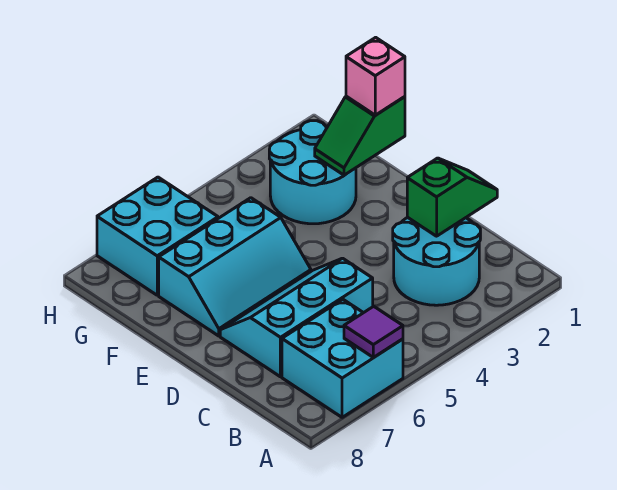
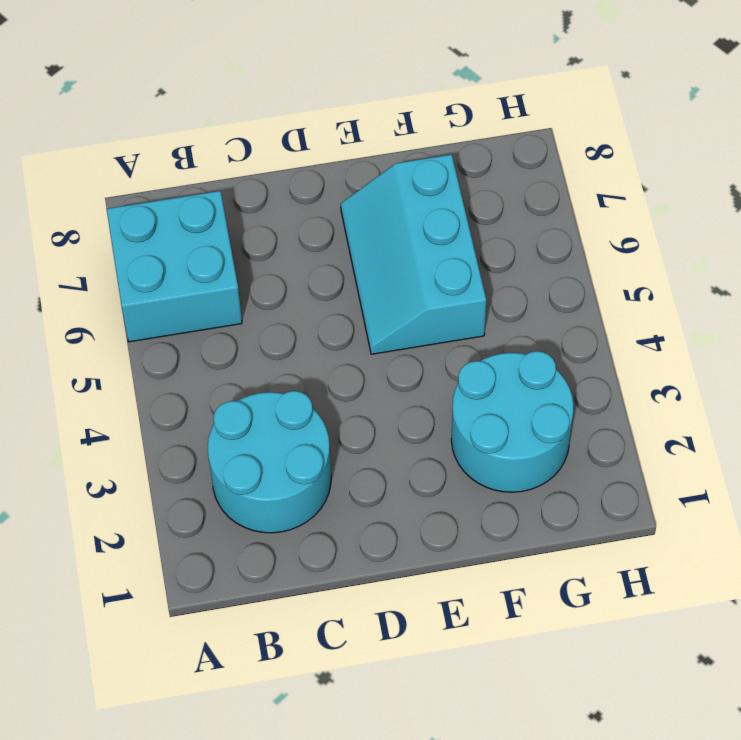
none -> cyan slope C5:D7 level 1 top C
none -> cyan brick G6:H7 level 1

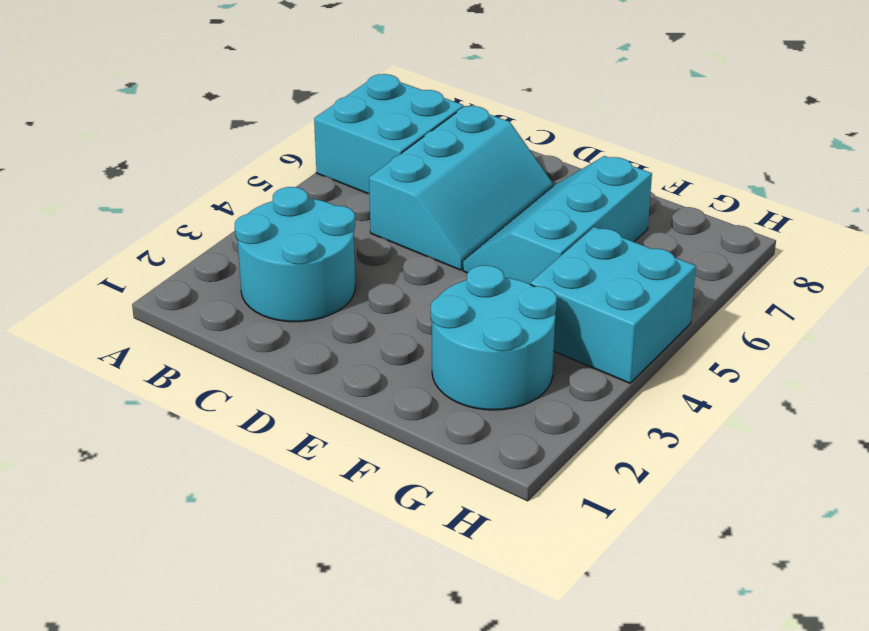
cyan brick G4:H5 level 1 -> cyan brick G6:H7 level 1
none -> purple tile A6 level 2
none -> green slope C1:C2 level 2 top 2

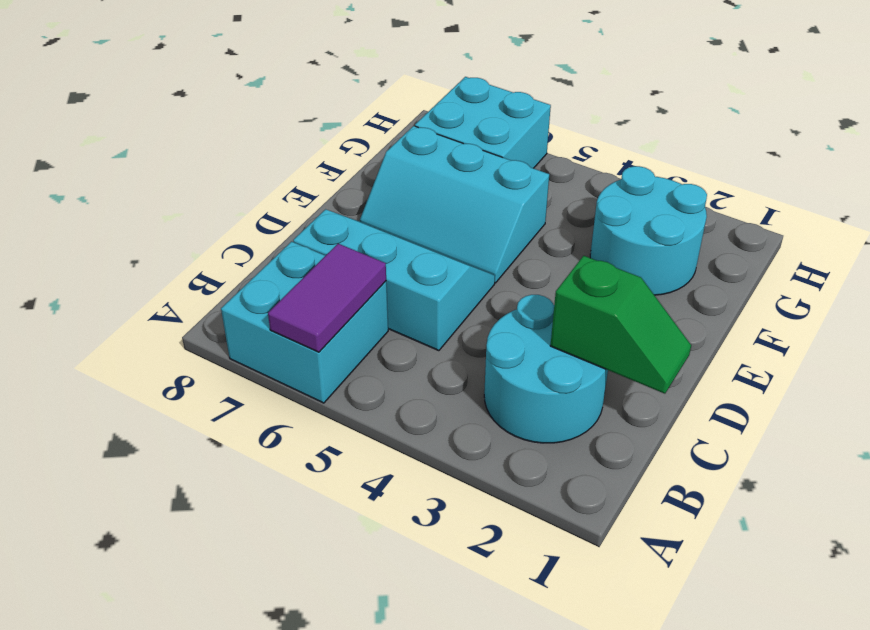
purple tile A6:B6 level 2 -> purple tile A6 level 2
none -> green slope F1:F2 level 2 top 1
none -> pink brick F1 level 3

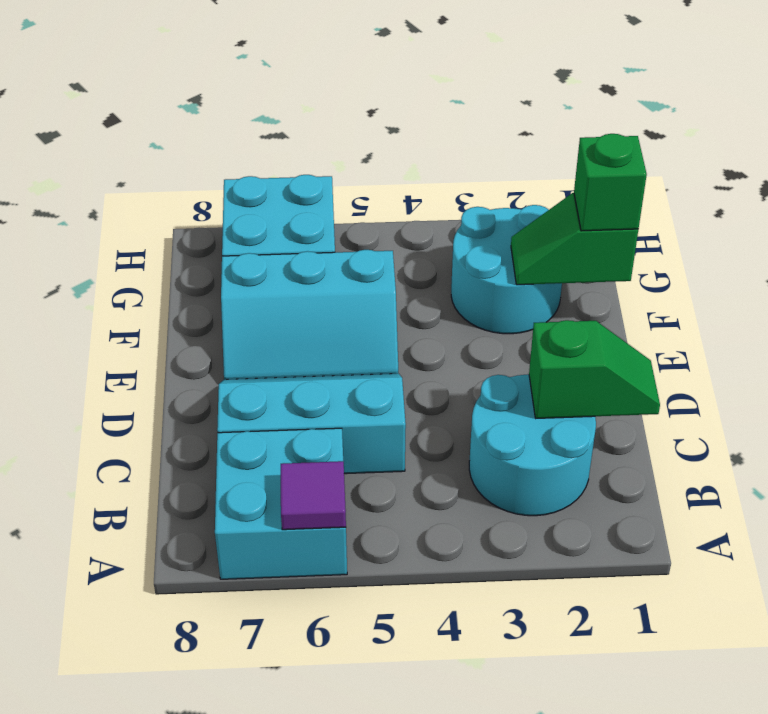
green brick F1 level 3 -> pink brick F1 level 3

